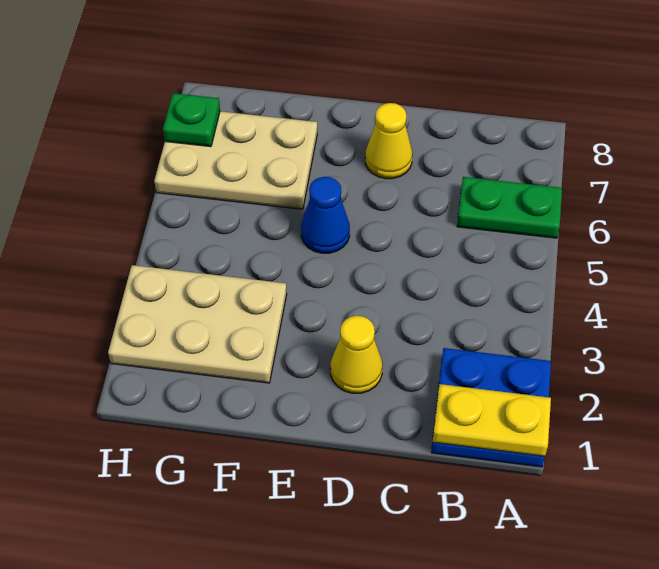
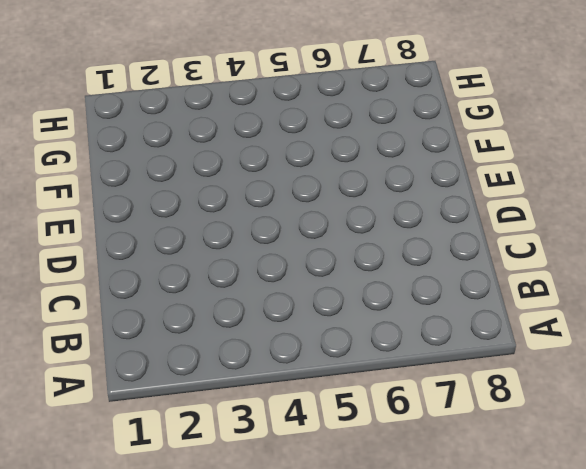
none -> blue plate A1:B2 level 1
none -> green plate A6:B6 level 1

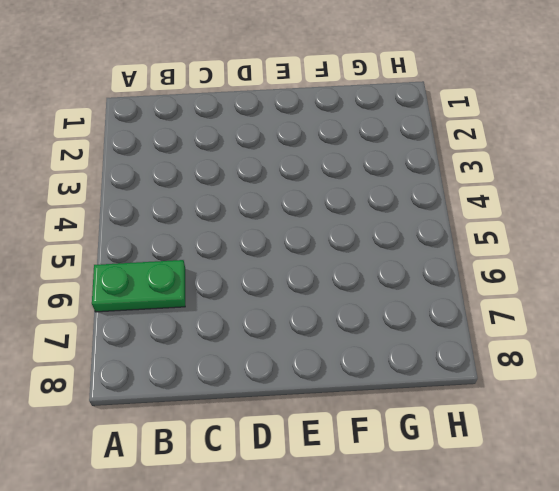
none -> blue plate A1:B2 level 1
none -> yellow cone D2 level 1

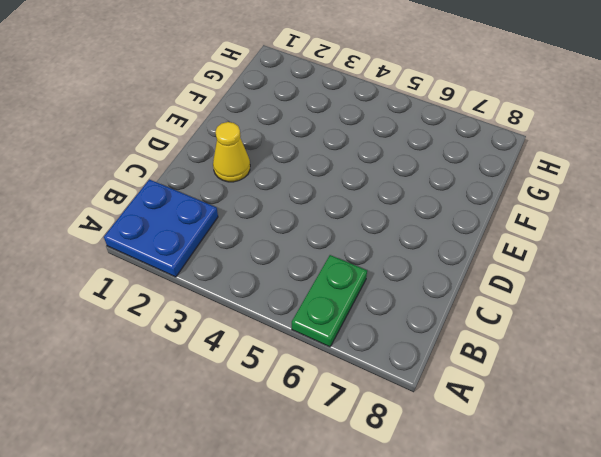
none -> yellow cone D7 level 1
none -> blue cone E5 level 1

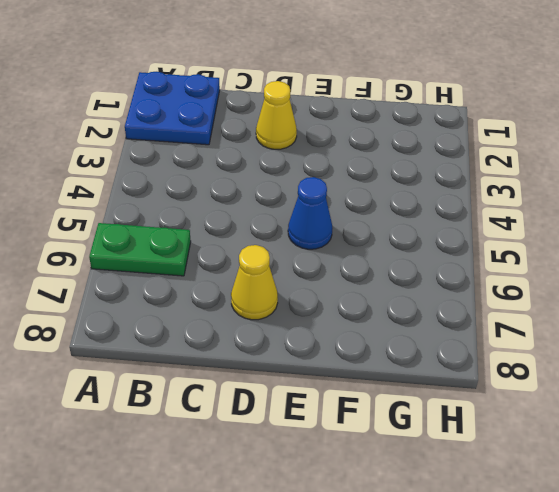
none -> tan plate F2:H3 level 1
none -> tan plate F6:H7 level 1

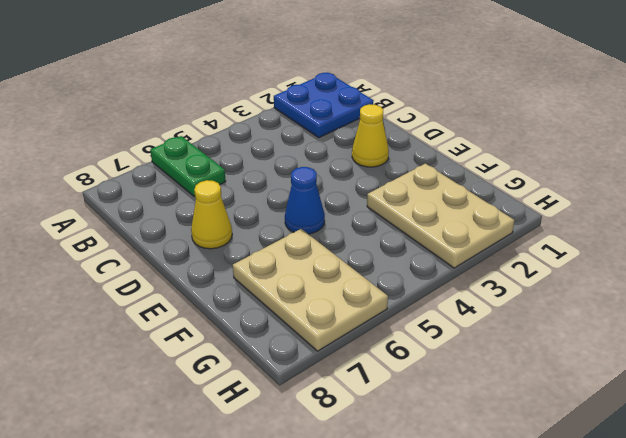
none -> yellow plate A1:B1 level 2
none -> green plate H7 level 2

